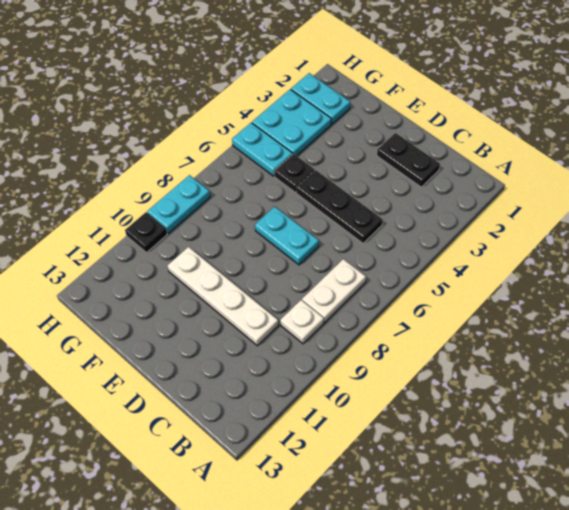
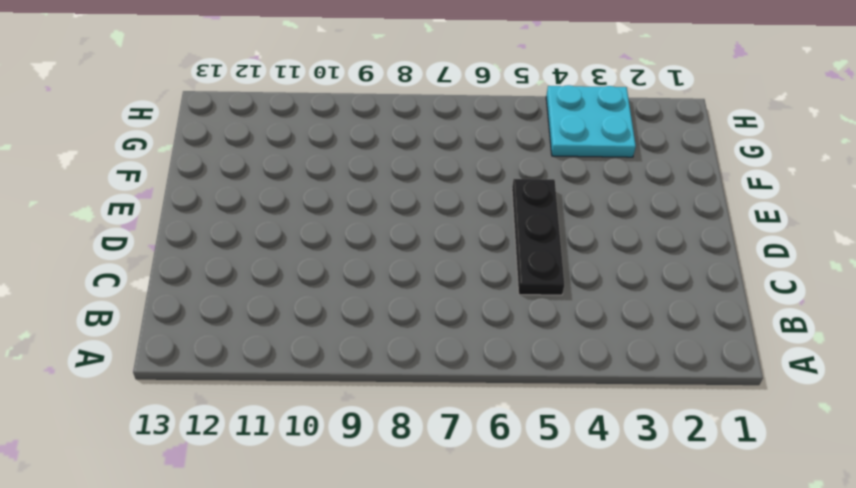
none -> white plate B7:B8 level 1
none -> white plate B9 level 1
none -> black plate C2:D2 level 1

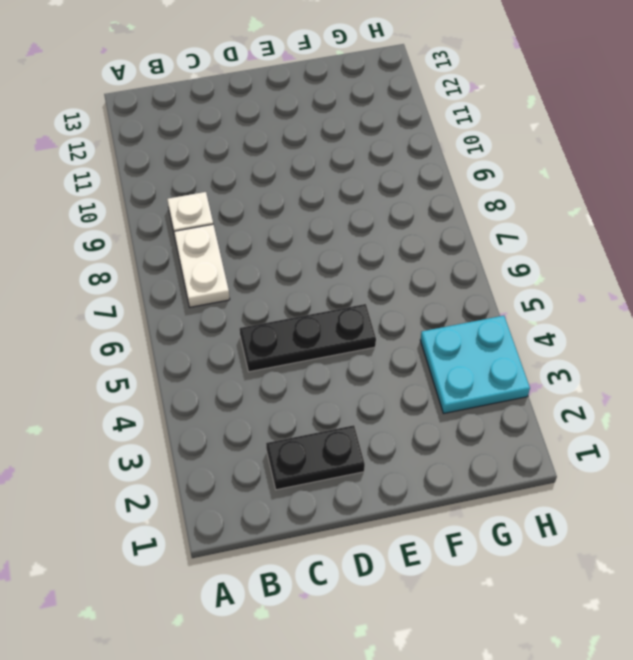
none -> white plate C10:F10 level 1
none -> cyan plate D7:E7 level 1
none -> black plate F5 level 1

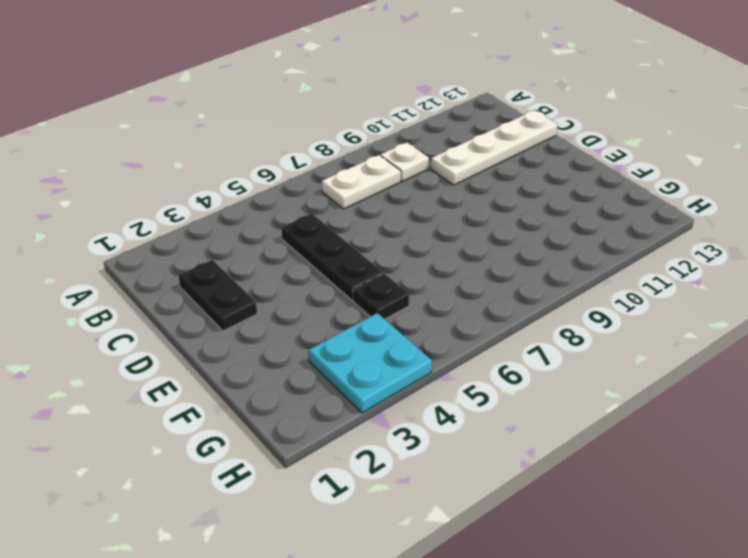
white plate C10:C13 level 1 -> white plate C10:F10 level 1
none -> cyan plate D7:E7 level 1
none -> cyan plate G2:H2 level 1
none -> cyan plate G5:H5 level 1

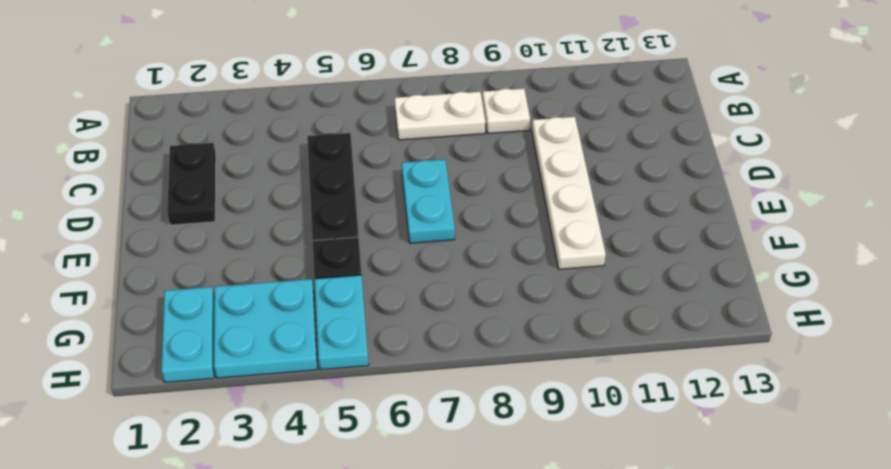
none -> cyan plate H8:H9 level 1
none -> black plate H10 level 1

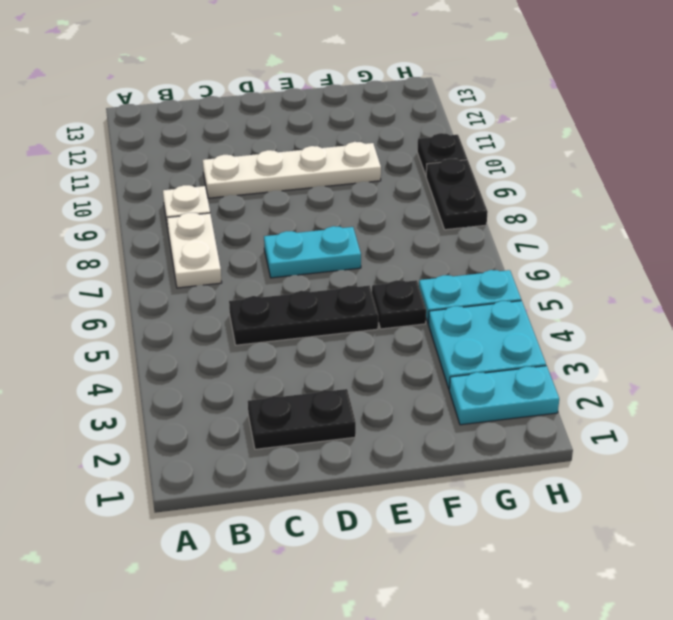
black plate H8:H9 level 1 -> cyan plate H8:H9 level 1

